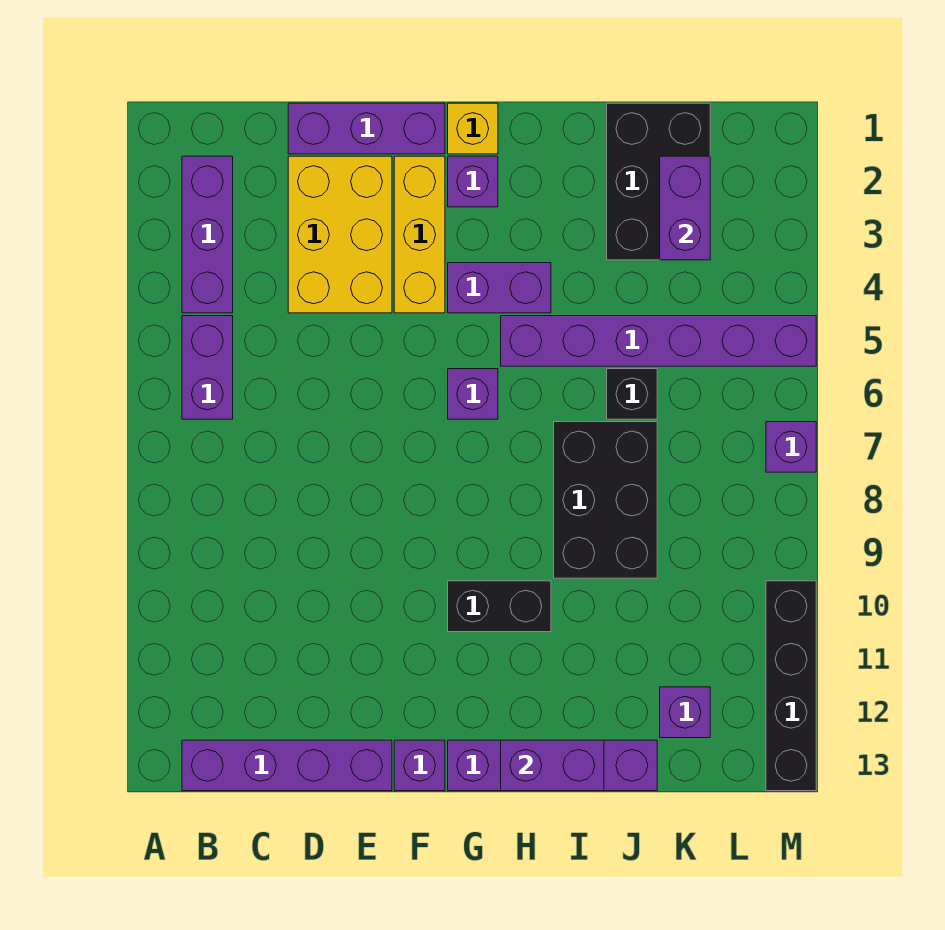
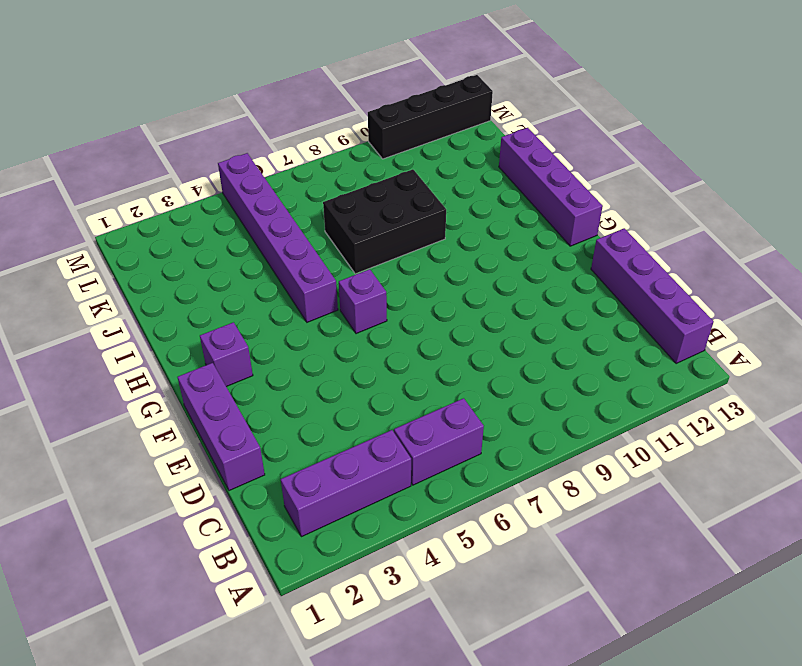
none -> yellow brick D2:E4 level 1
none -> yellow brick F2:F4 level 1
none -> purple brick F13 level 1

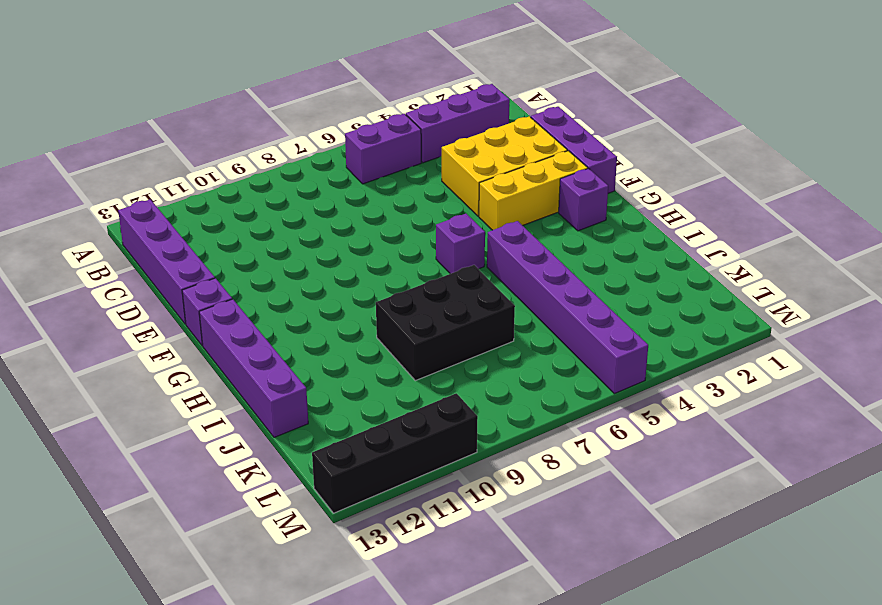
none -> yellow brick G1 level 1
none -> purple brick G4:H4 level 1
none -> black brick G10:H10 level 1

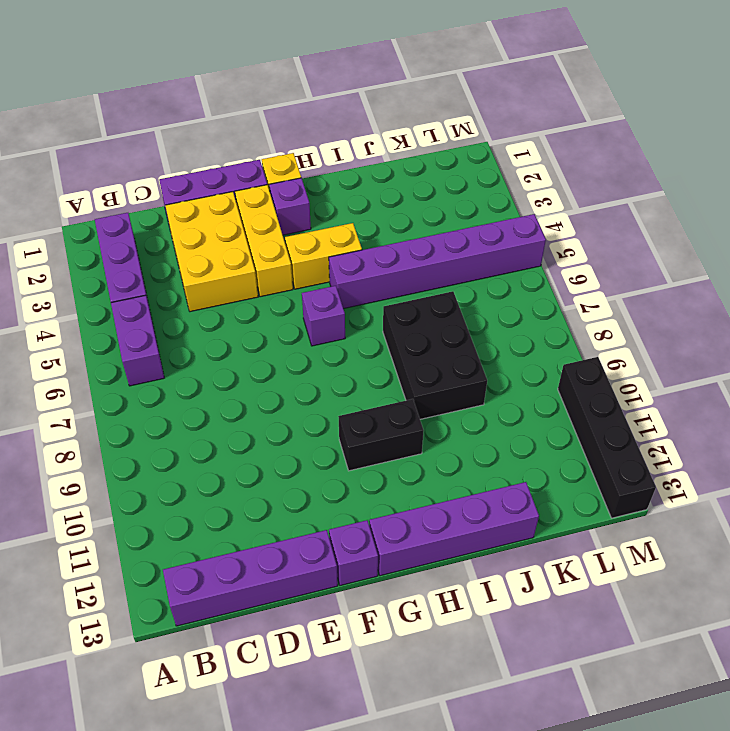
yellow brick G4:H4 level 1 -> purple brick G4:H4 level 1
none -> black brick J1:K3 level 1
none -> black brick J6 level 1
none -> purple brick K12 level 1

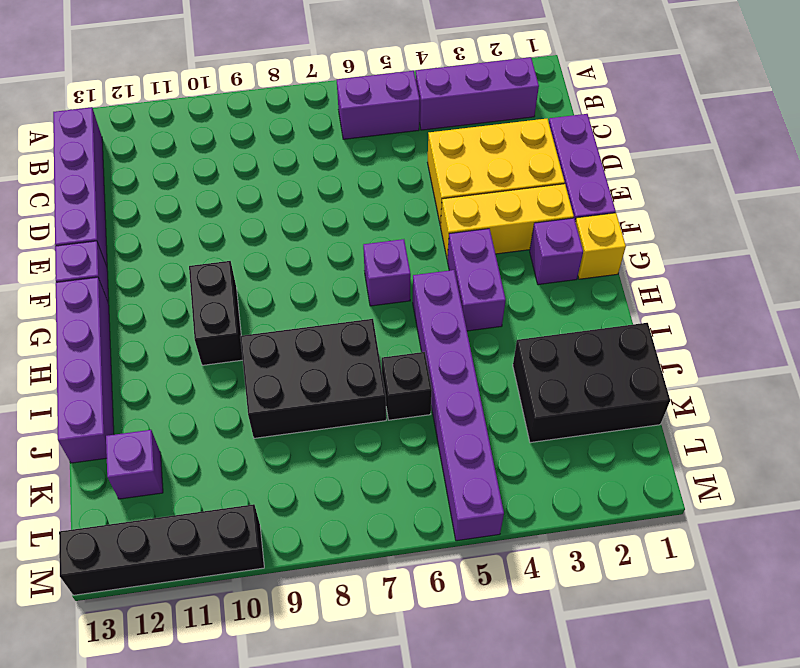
none -> purple brick M7 level 1
none -> purple brick H13:I13 level 2
none -> purple brick K2:K3 level 2

